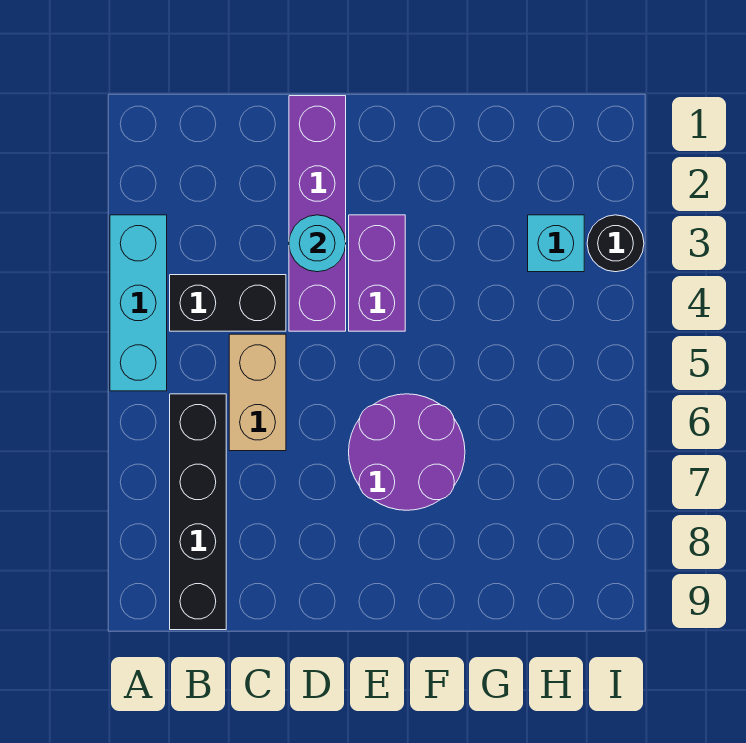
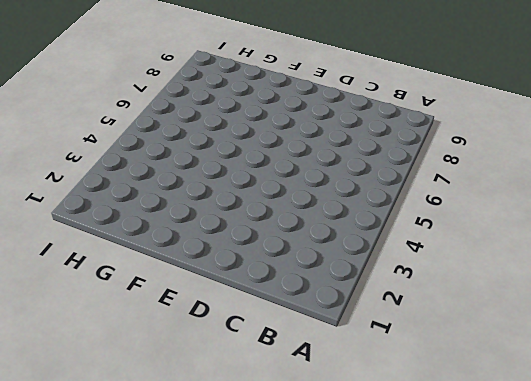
none -> cyan brick A3:A5 level 1
none -> black brick B4:C4 level 1

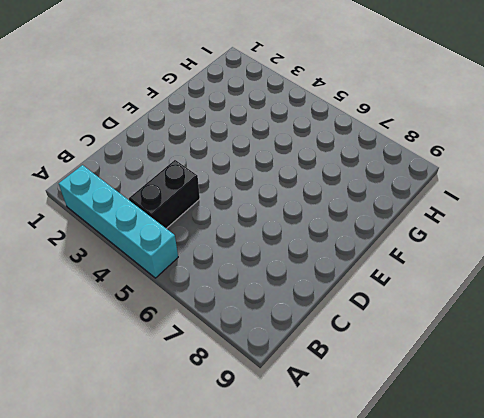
cyan brick A2:A5 level 1 -> cyan brick A3:A5 level 1
none -> black brick B6:B9 level 1
none -> tan brick C5:C6 level 1

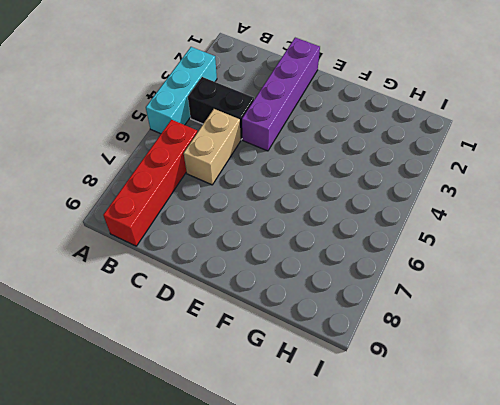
red brick B6:B9 level 1 -> black brick B6:B9 level 1
none -> purple brick E3:E4 level 1
none -> purple round brick E6:F7 level 1

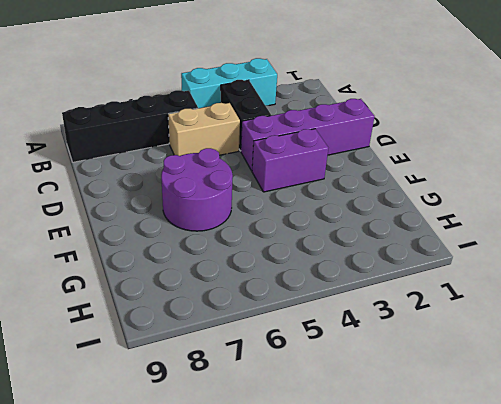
none -> cyan brick H3 level 1
none -> black round brick I3 level 1

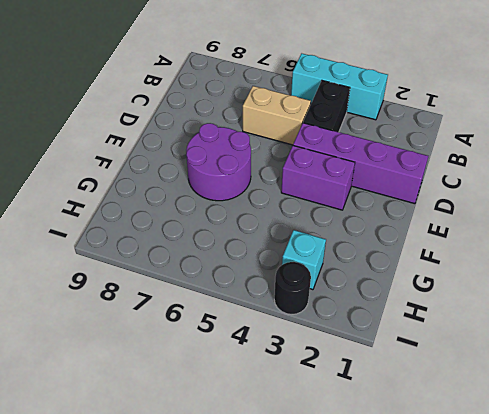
none -> black brick B6:B9 level 1
none -> cyan round brick D3 level 2

